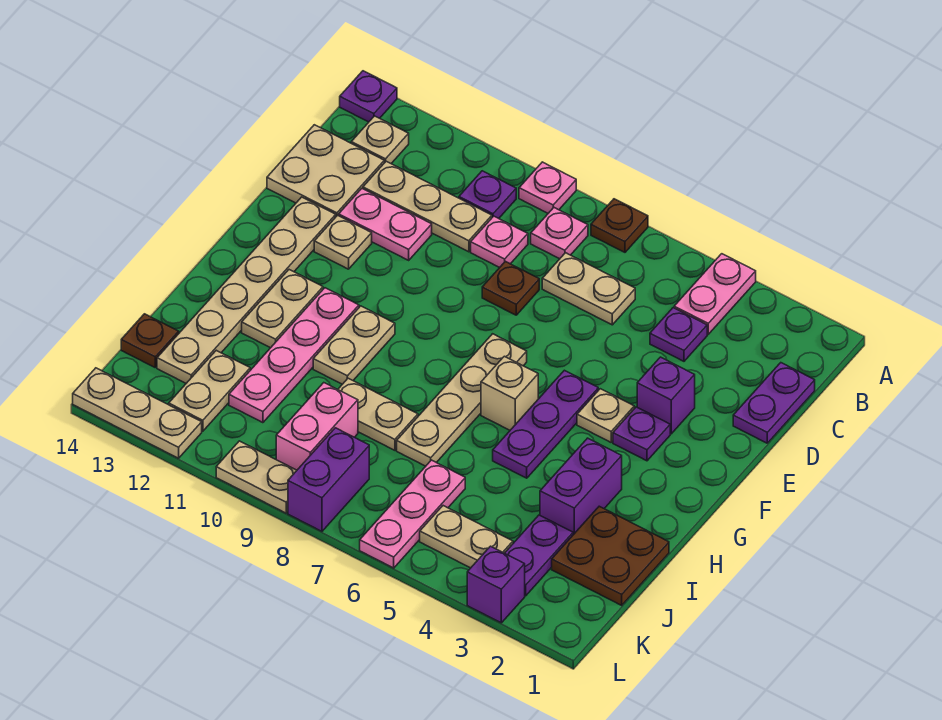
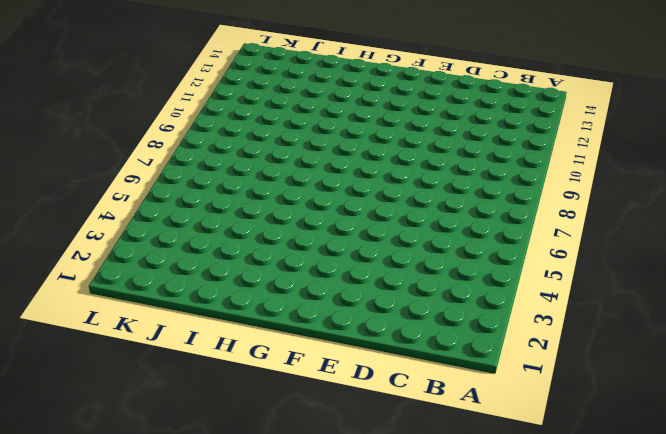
none -> pink plate A4:B4 level 1
none -> brown plate A7 level 1
none -> pink plate A9 level 1
none -> purple plate A14 level 1

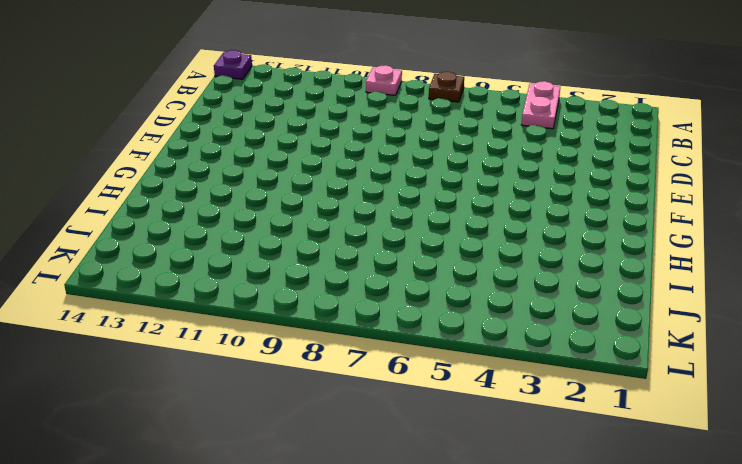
none -> pink plate B8 level 1
none -> purple plate B10 level 1
none -> tan plate B13 level 1
none -> purple plate C1:D1 level 1

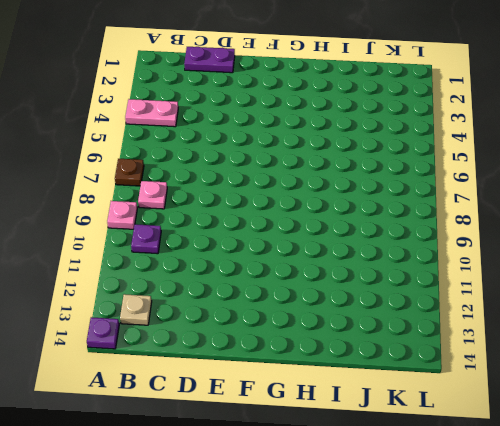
none -> purple plate C4 level 1
none -> tan plate C6:C7 level 1
none -> pink plate C9 level 1
none -> tan plate C10:C12 level 1

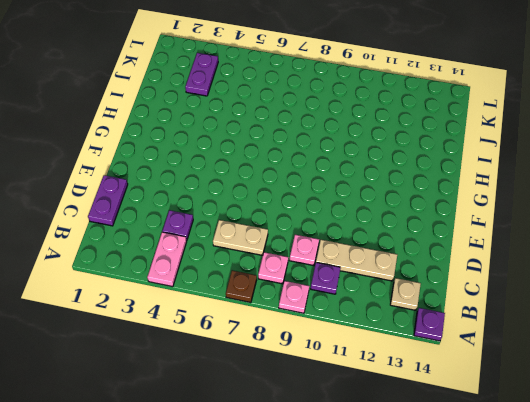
none -> tan plate C13:D14 level 1
none -> brown plate D8 level 1
none -> pink plate D11:D12 level 1
none -> purple brick E3 level 1

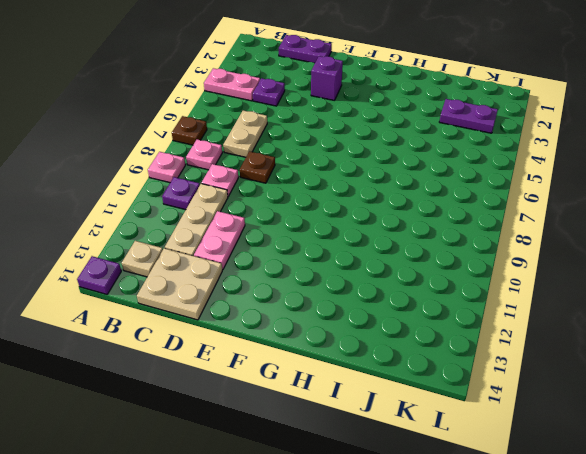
none -> tan plate E12 level 1
none -> tan plate E13:J13 level 1
none -> purple plate F3 level 1
none -> tan plate F4 level 1

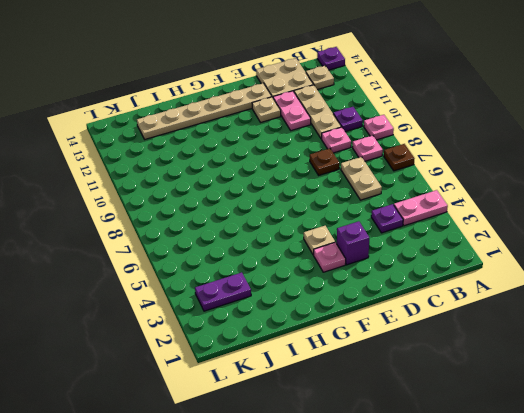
pink plate F3 level 1 -> purple plate F3 level 1
none -> purple plate C1:D1 level 1
none -> purple plate F5:H5 level 1
none -> tan plate F7:I7 level 1
none -> tan brick G6 level 1

